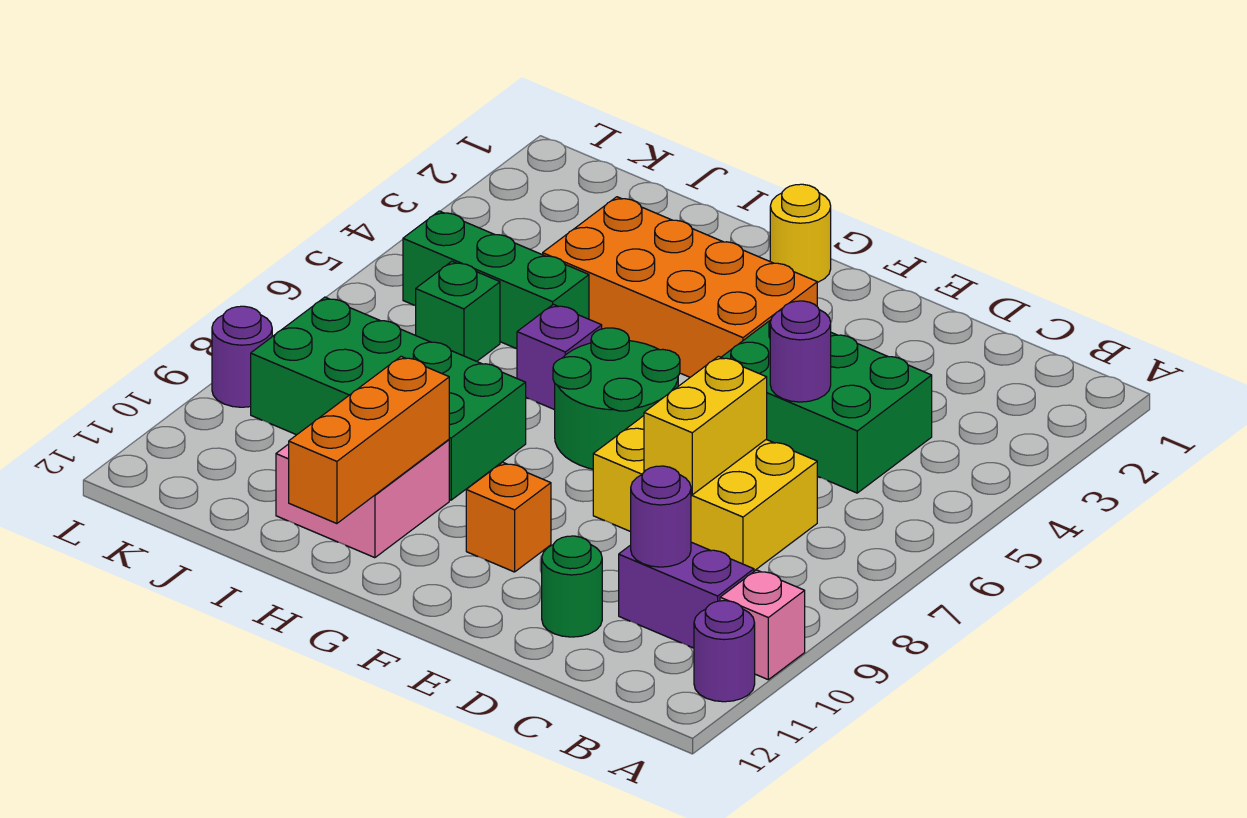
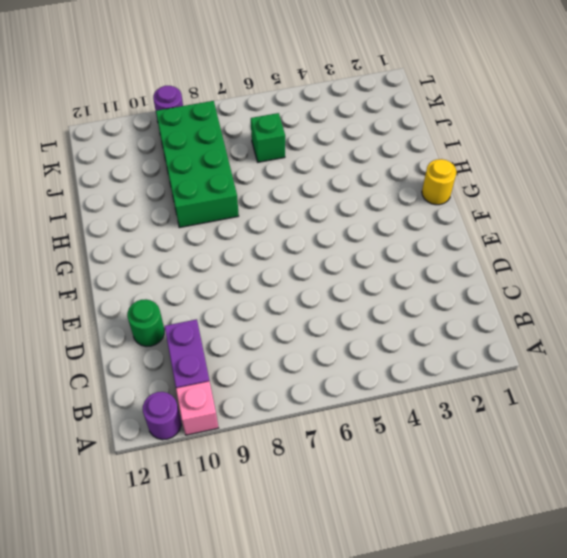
none -> green brick C4:E5 level 1
none -> yellow brick C7:E8 level 1
none -> orange brick F3:I4 level 1

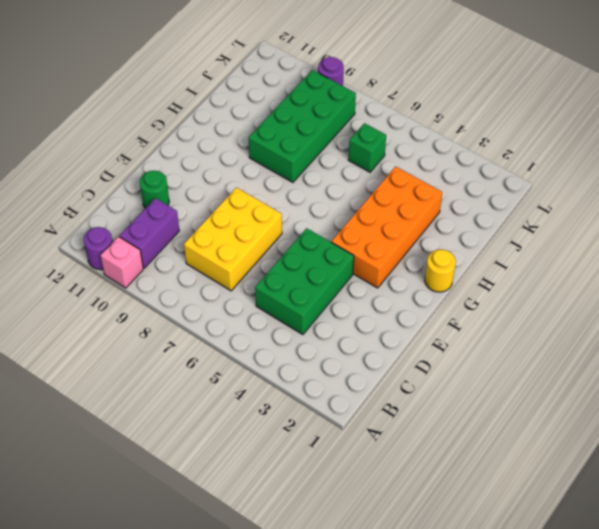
none -> green round brick F6:G7 level 1
none -> orange brick F10 level 1
none -> purple brick H6 level 1

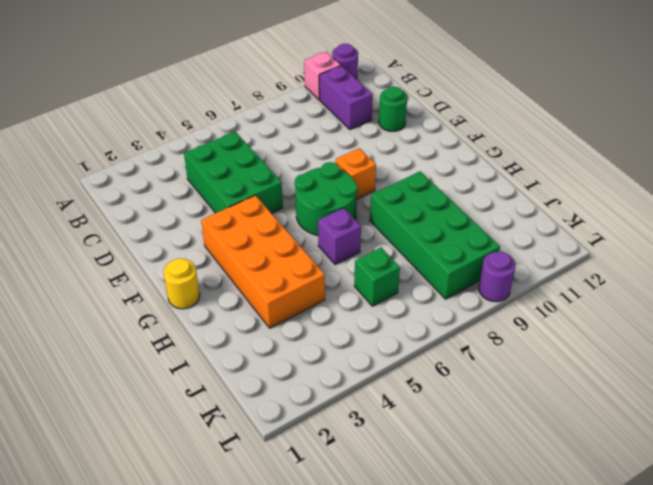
orange brick F8 level 1 -> orange brick F10 level 1
none -> yellow brick C7:E8 level 1
none -> pink brick H10:I11 level 1
none -> green brick I5:K5 level 1

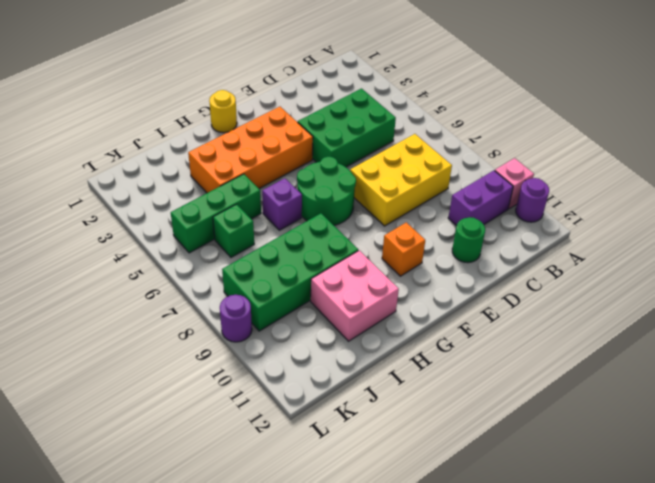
none -> purple round brick C10 level 2
none -> purple round brick D5 level 2
none -> yellow brick D7:D8 level 2

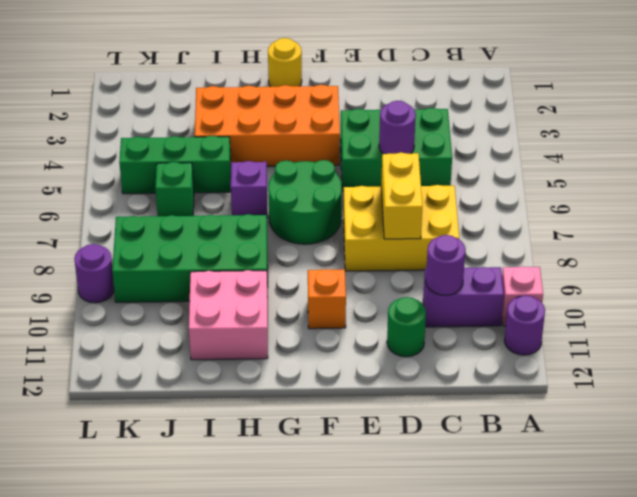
none -> orange brick H10:H12 level 2

